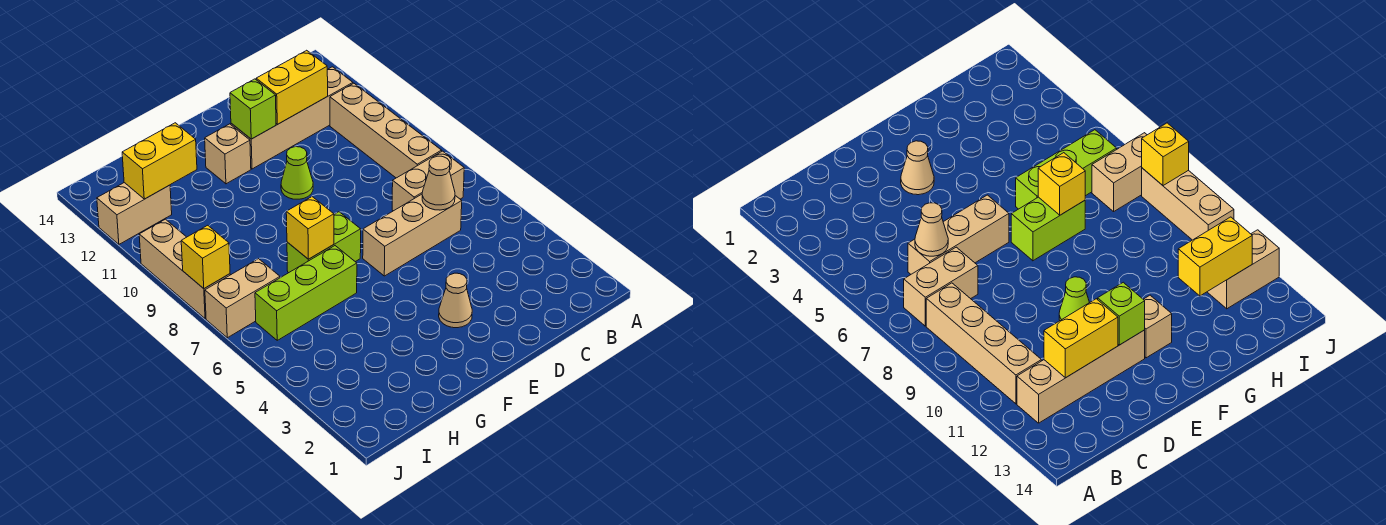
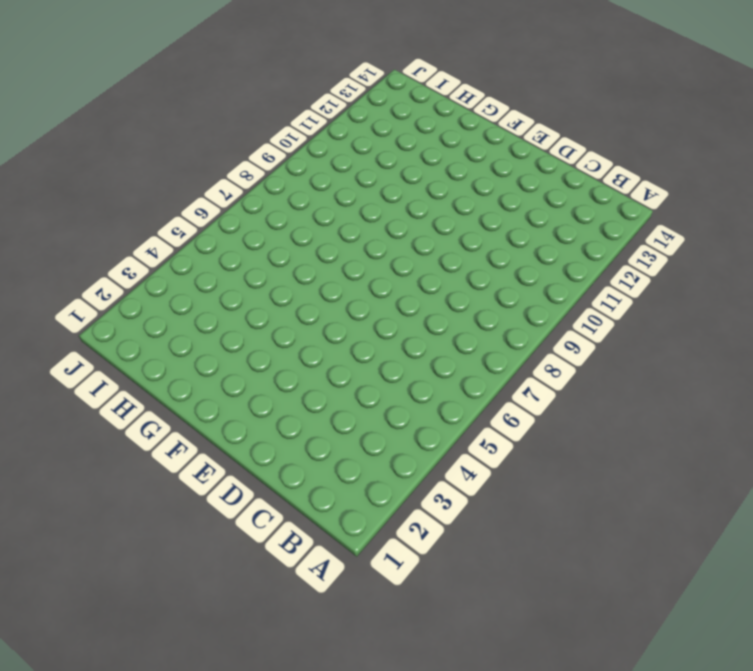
none -> tan brick B7:C7 level 1
none -> tan brick B8:B11 level 1
none -> tan brick B12:E12 level 1

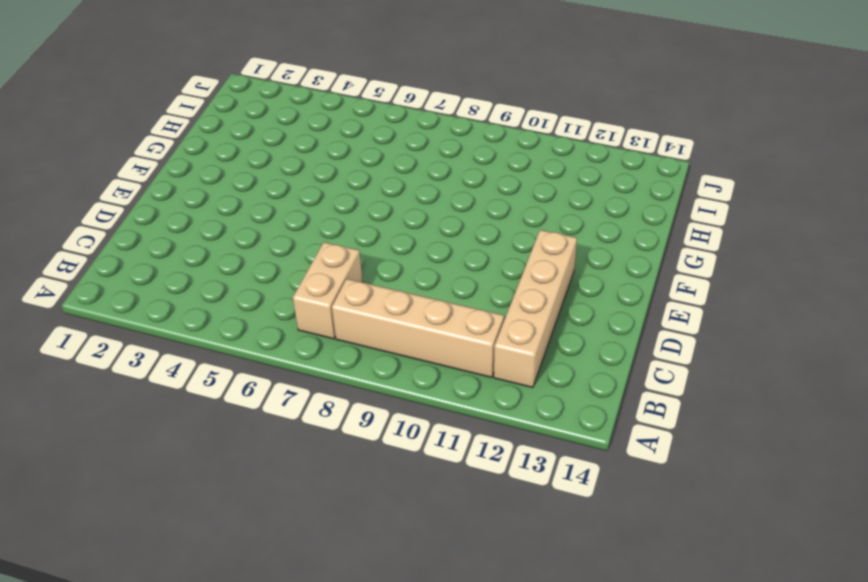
none -> tan brick C6:E6 level 1
none -> tan cone E3 level 1
none -> lime cone E10 level 1

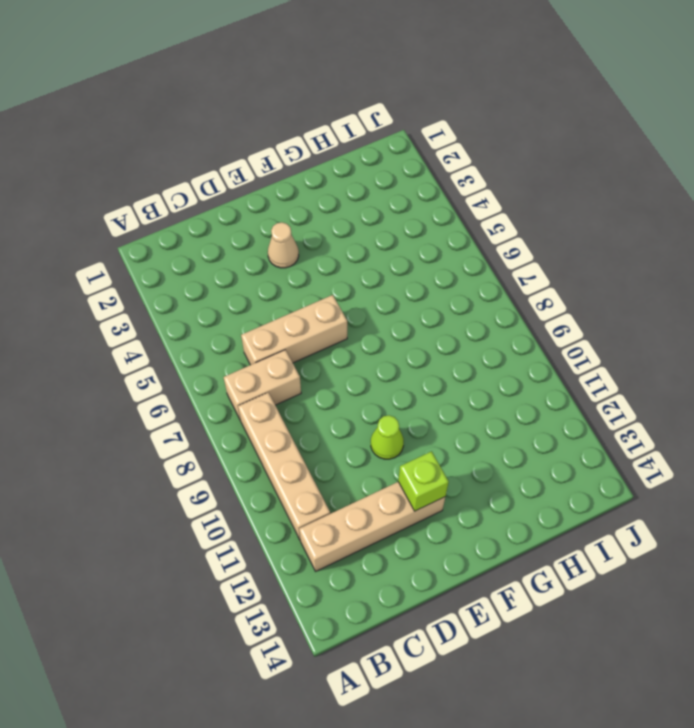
none -> lime brick F7:G7 level 1
none -> tan brick F12 level 1
none -> lime brick G6:I6 level 1

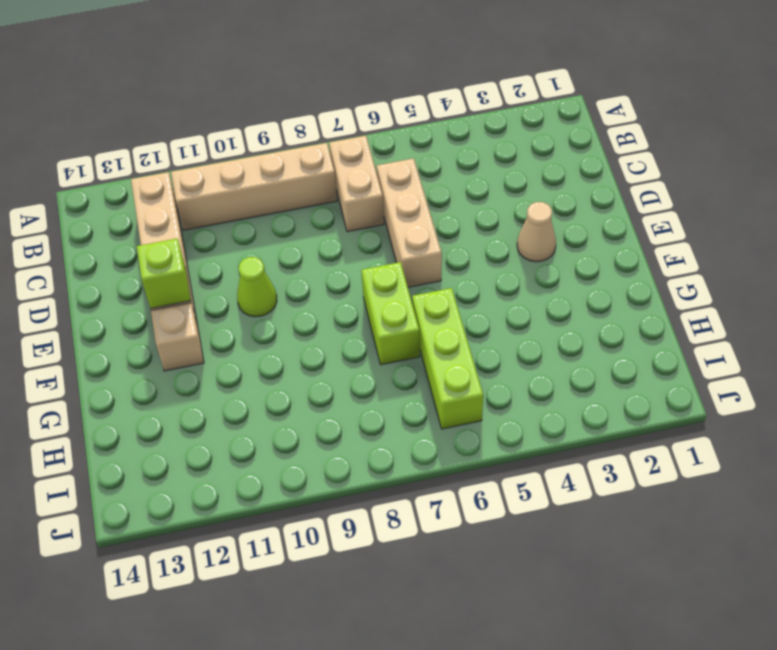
none -> tan brick I7:J7 level 1
none -> tan brick I12:J12 level 1
none -> tan brick J8:J10 level 1

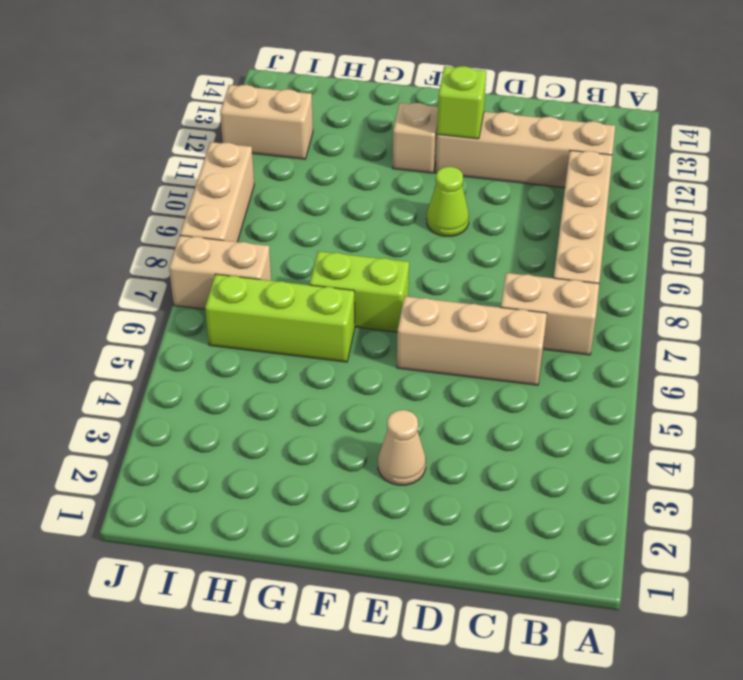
none -> tan cone C6 level 2
none -> yellow brick C12:D12 level 2
none -> yellow brick G7 level 2

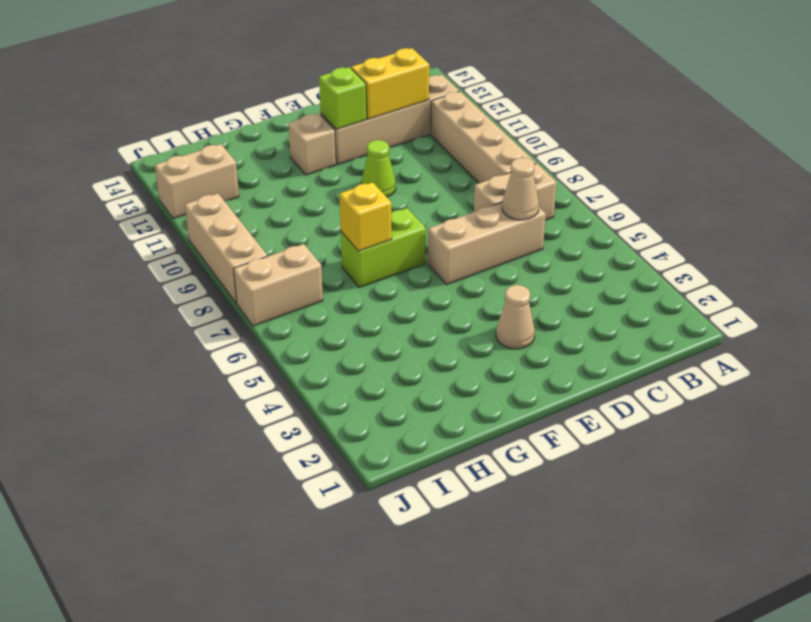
none -> lime brick G6:I6 level 1
none -> yellow brick H12:I12 level 2
none -> yellow brick J8 level 2

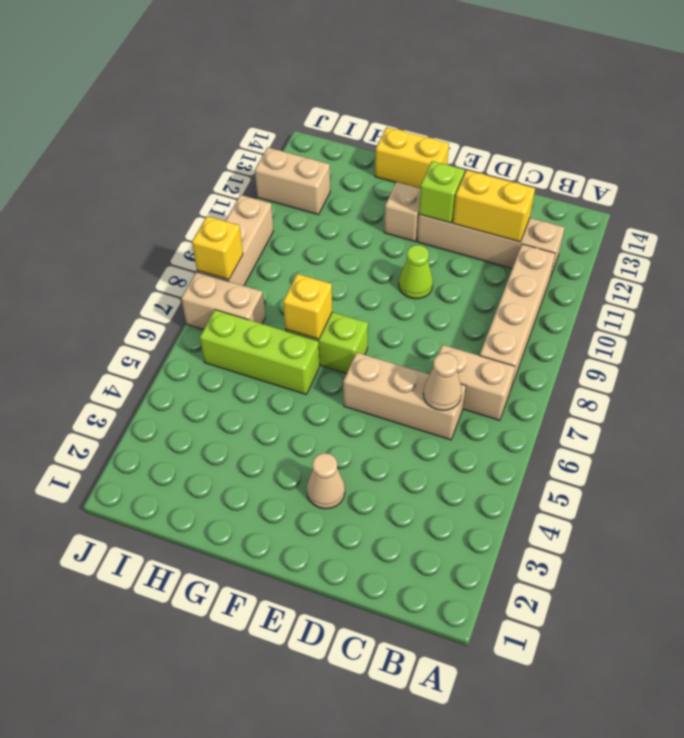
yellow brick F14:G14 level 1 -> yellow brick H12:I12 level 2

